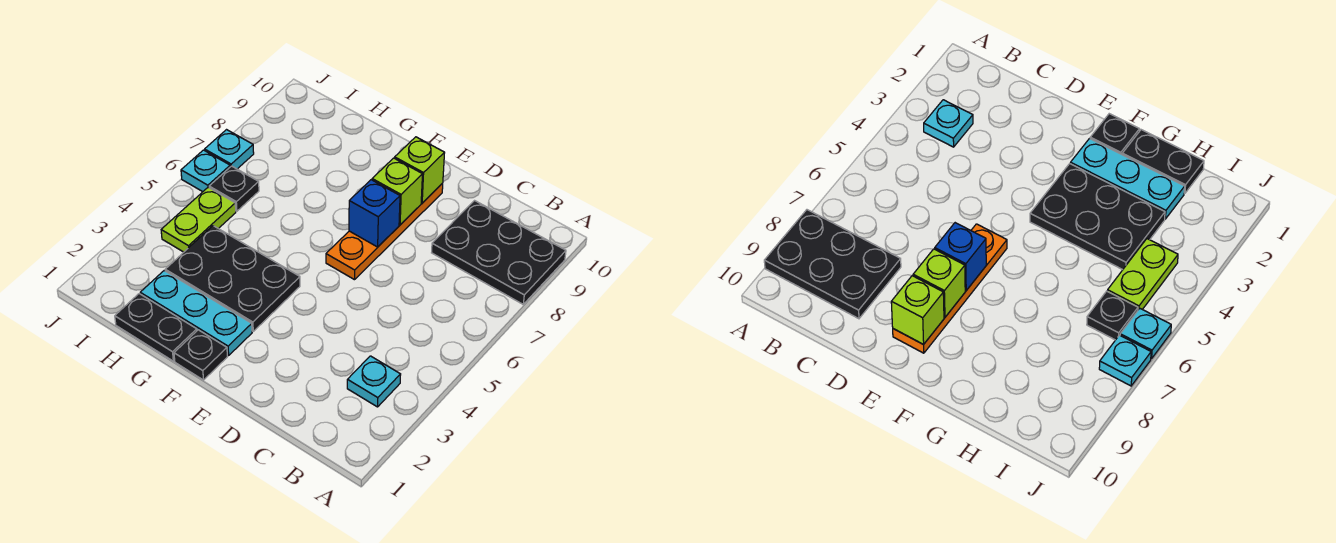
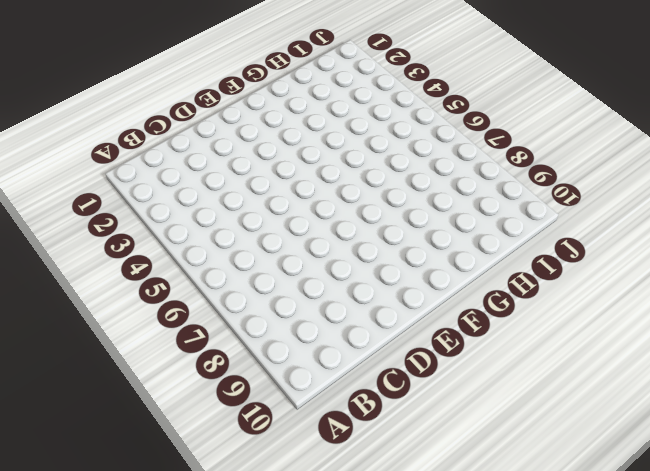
none -> black plate A8:C9 level 1
none -> cyan plate B3 level 1
none -> orange plate E6:E9 level 1

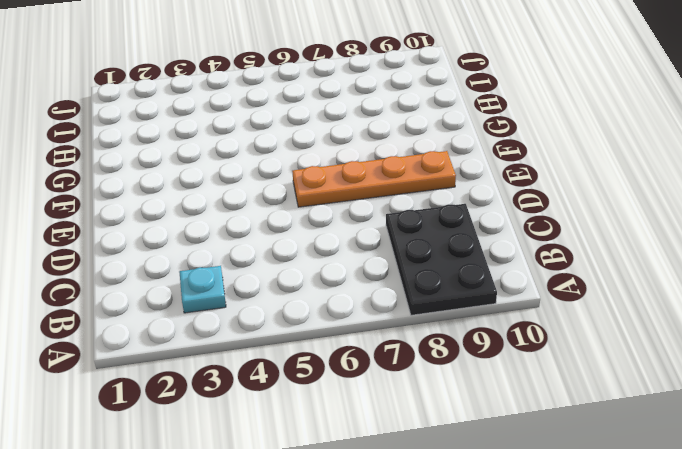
none -> black plate F1 level 1
none -> cyan plate F2:H2 level 1
none -> black plate F3:H4 level 1

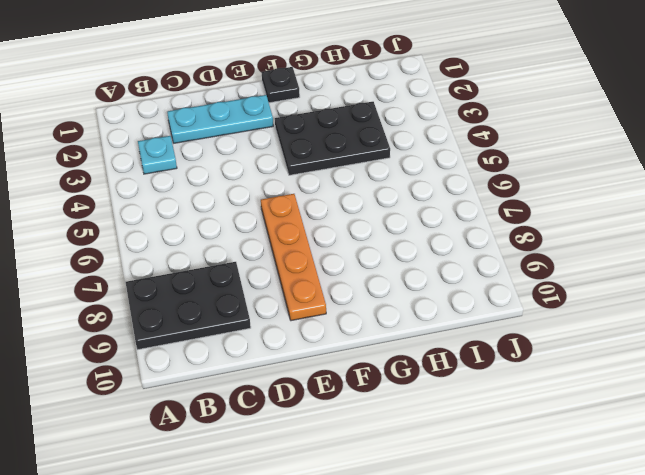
cyan plate C2:E2 level 1 -> cyan plate F2:H2 level 1
none -> black plate G1:H1 level 1
none -> lime plate I4:I5 level 1
none -> black plate I6 level 1

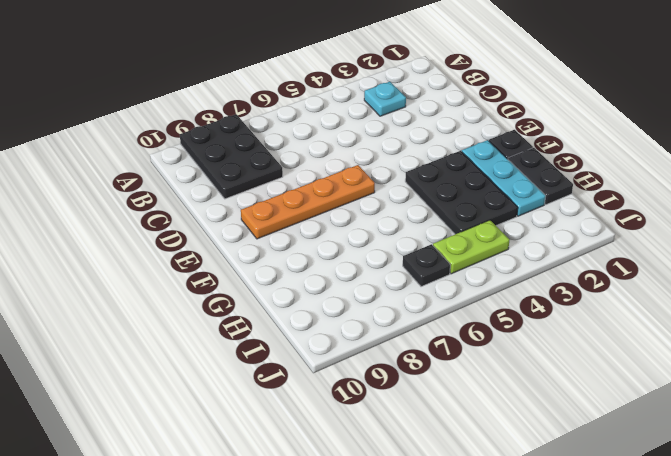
none -> cyan plate J6 level 1
none -> cyan plate J7 level 1
none -> blue brick E7 level 2

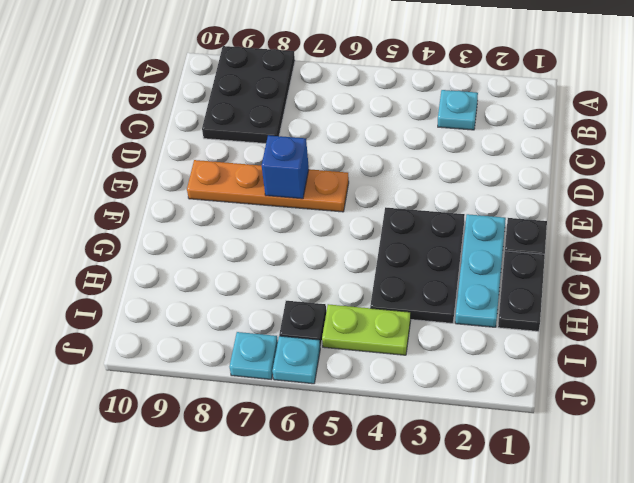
none -> lime brick E8 level 2
none -> lime brick E9 level 2

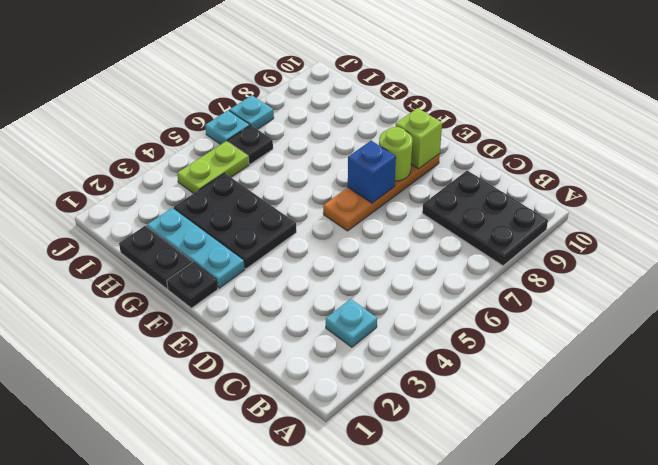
lime round brick E8 level 2 -> lime brick E8 level 2

